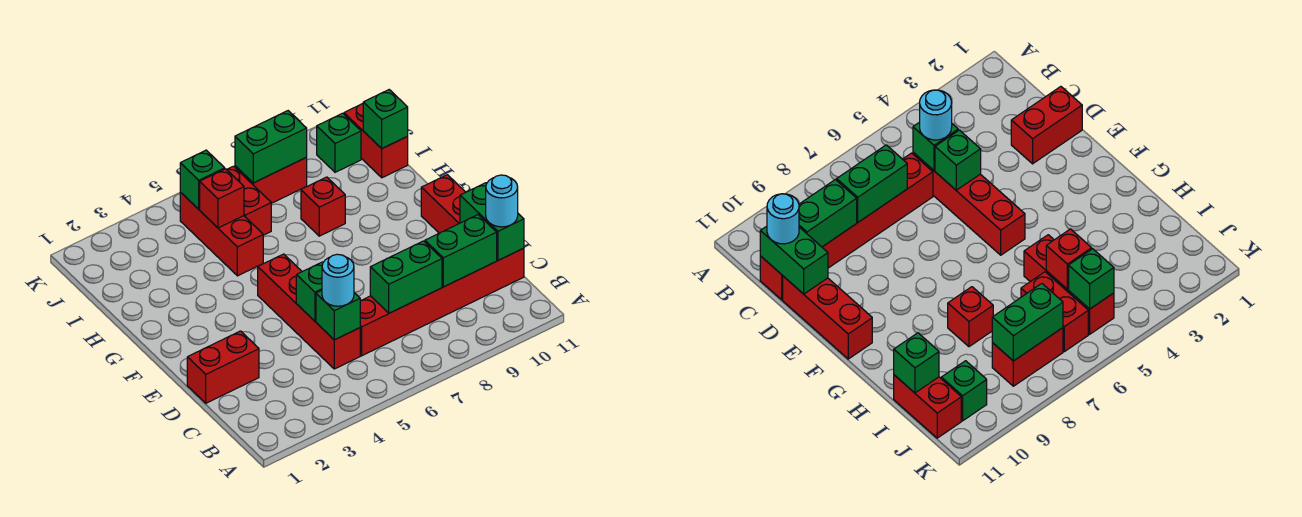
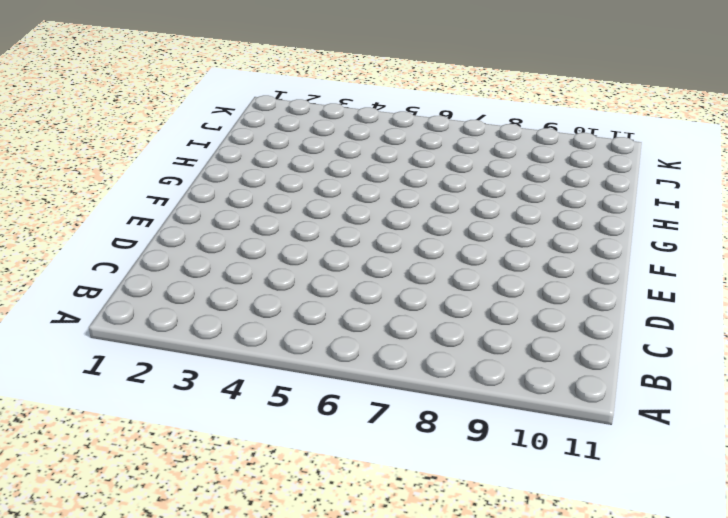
none -> red brick C5:F5 level 1
none -> red brick C6:C11 level 1
none -> red brick D1:D2 level 1

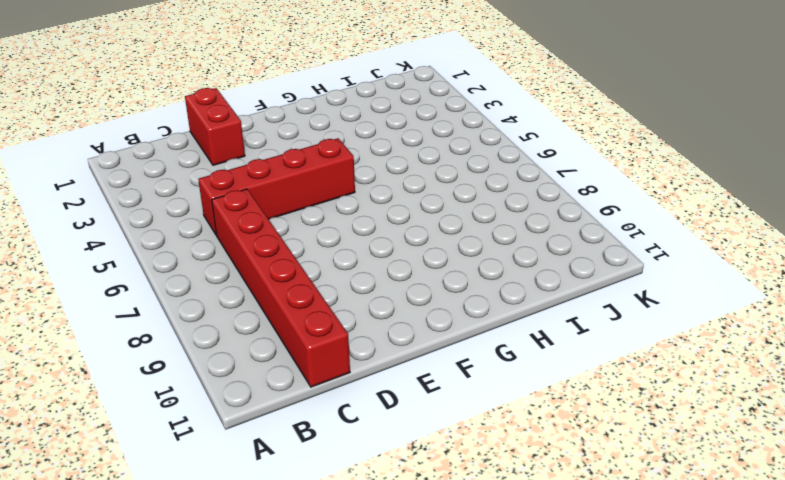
none -> red brick D11:F11 level 1
none -> red brick H5:J5 level 1
none -> red brick H8 level 1

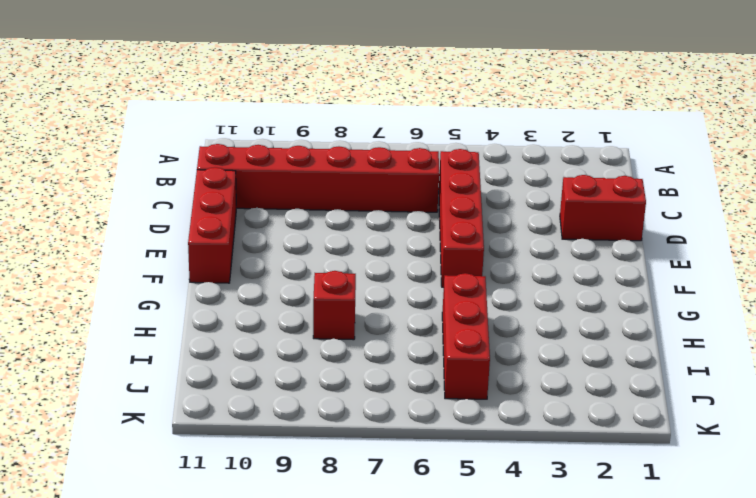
none -> red brick I6:J6 level 1
none -> red brick I11:J11 level 1
none -> red brick J7:J8 level 1

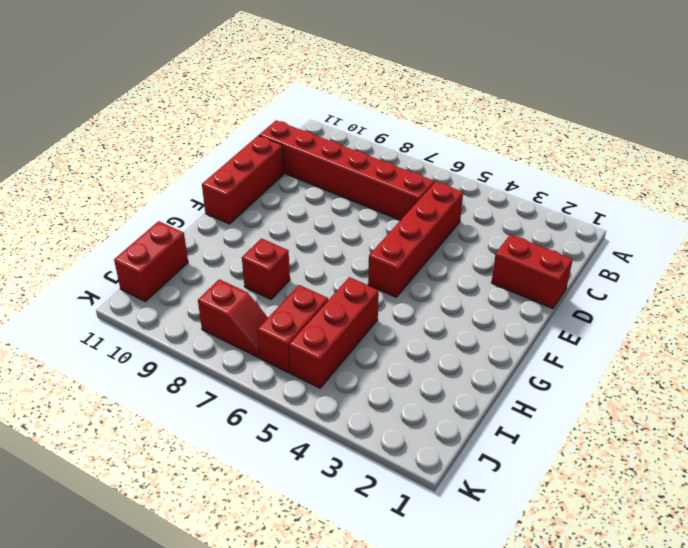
red slope J7:J8 level 1 top 8 -> red brick J7:J8 level 1
none -> green brick J10 level 1
none -> green brick C5 level 2
none -> green brick C7:C8 level 2

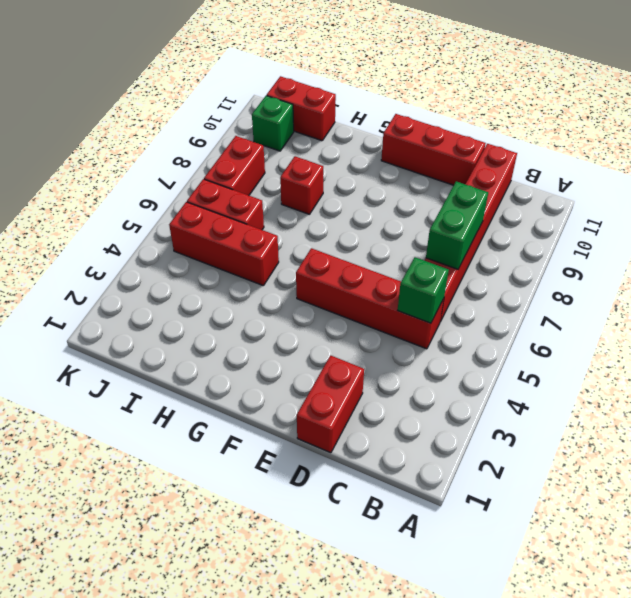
none -> green brick C9:C10 level 2
none -> green brick C11:D11 level 2
none -> green brick D5 level 2

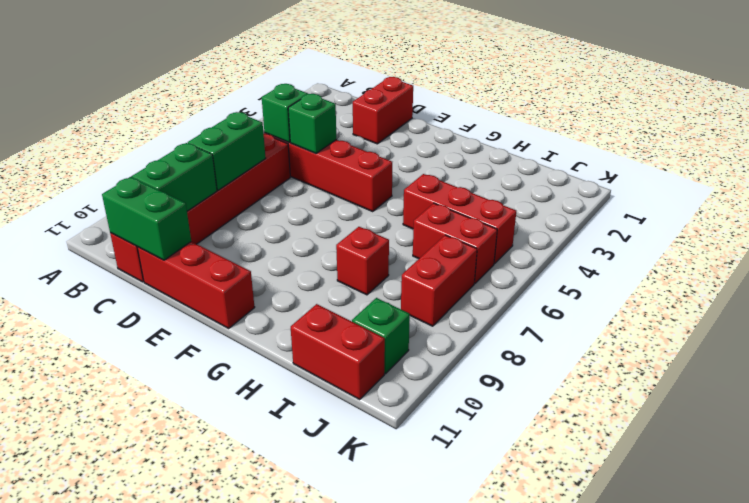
none -> red brick I5 level 2
none -> green brick I11 level 2
none -> green brick J5 level 2

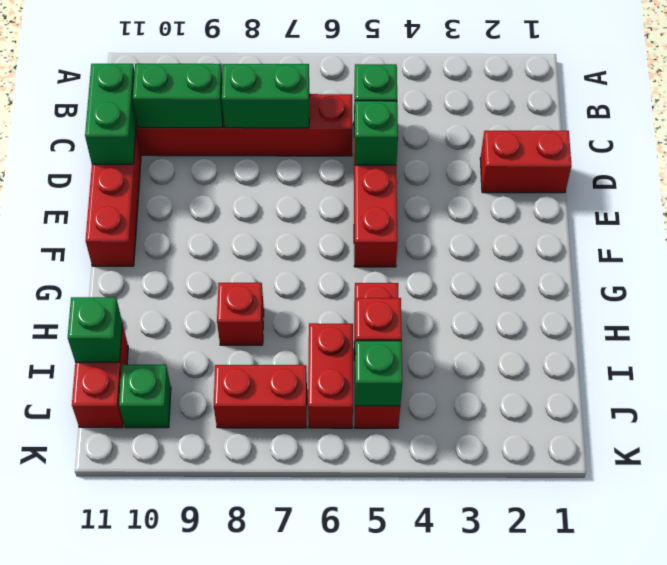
none -> green brick J7:J8 level 2
none -> cyan round brick C5 level 3
none -> cyan round brick C11 level 3

